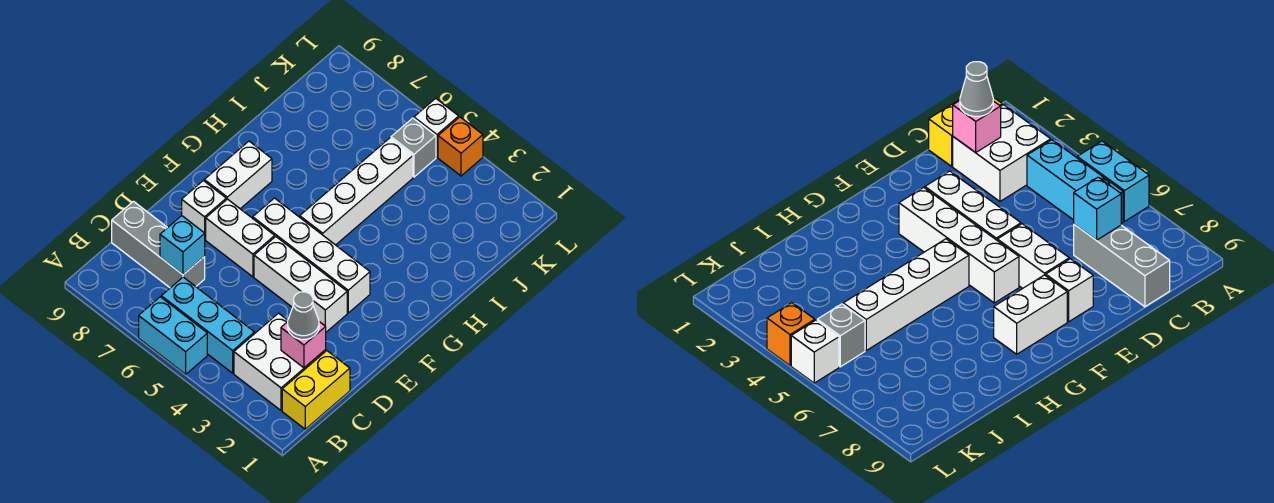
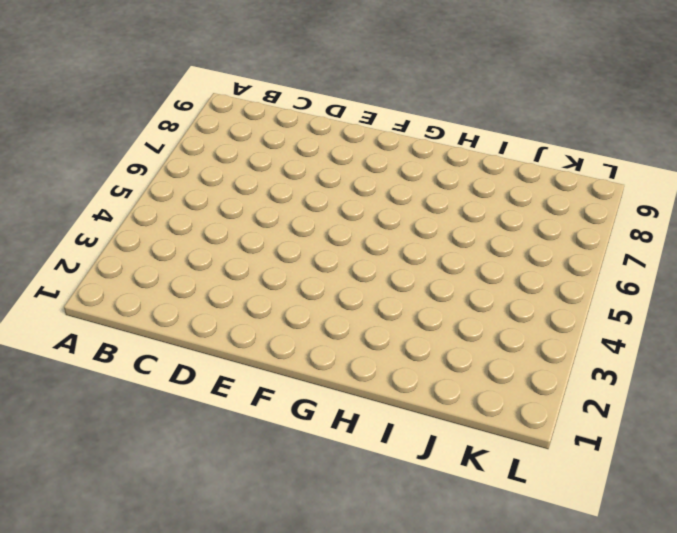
none -> cyan brick A5:A6 level 1
none -> yellow brick B1:C1 level 1
none -> white brick B2:C3 level 1

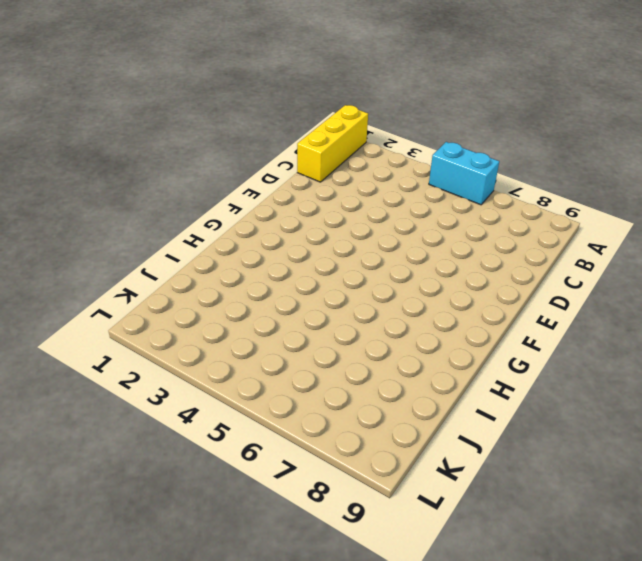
yellow brick A1:C1 level 1 -> yellow brick B1:C1 level 1
none -> white brick B2:C3 level 1
none -> cyan brick B4:B6 level 1
none -> grey brick C7:C9 level 1

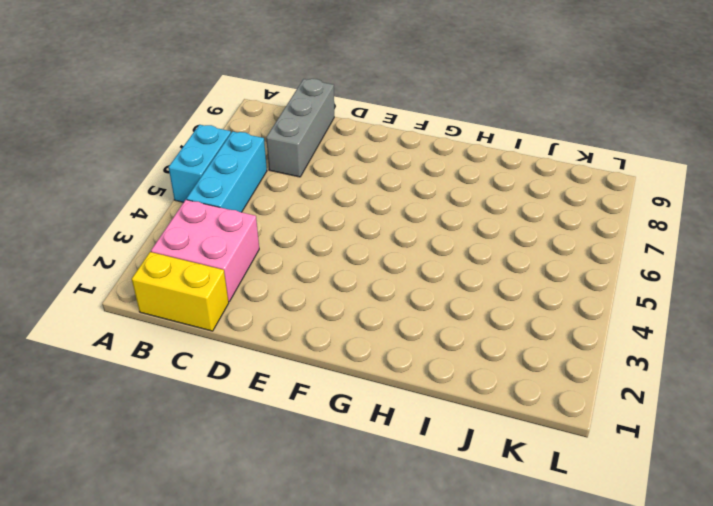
pink brick B2:C3 level 1 -> white brick B2:C3 level 1
none -> white brick E3:E5 level 1
none -> white brick E6:E7 level 1
none -> white brick E8 level 1

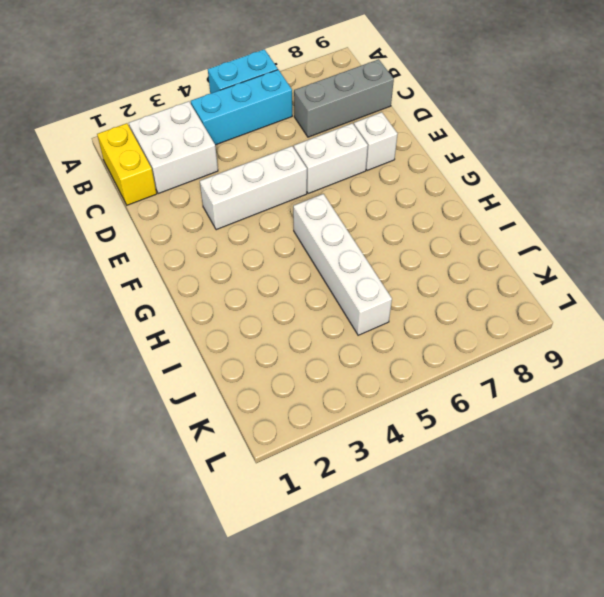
none -> white brick F3:F6 level 1
none -> white brick F8:G8 level 1
none -> grey brick K5 level 1

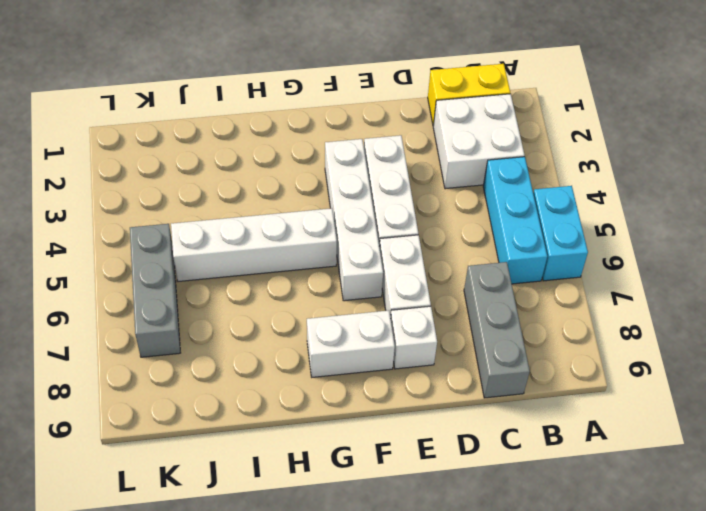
grey brick K5:K7 level 1 -> grey brick K5 level 1
none -> orange brick L4 level 1
none -> white brick L5 level 1
none -> pink brick C2 level 2

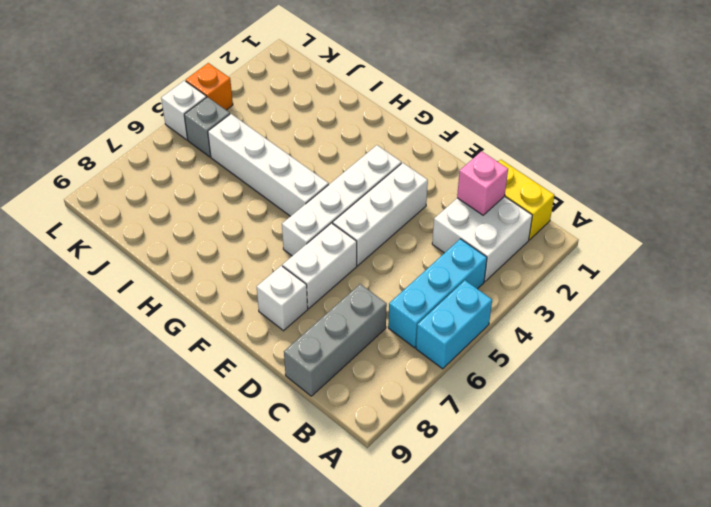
none -> white brick F8:G8 level 1
none -> cyan brick C7 level 2
none -> grey cone C2 level 3

